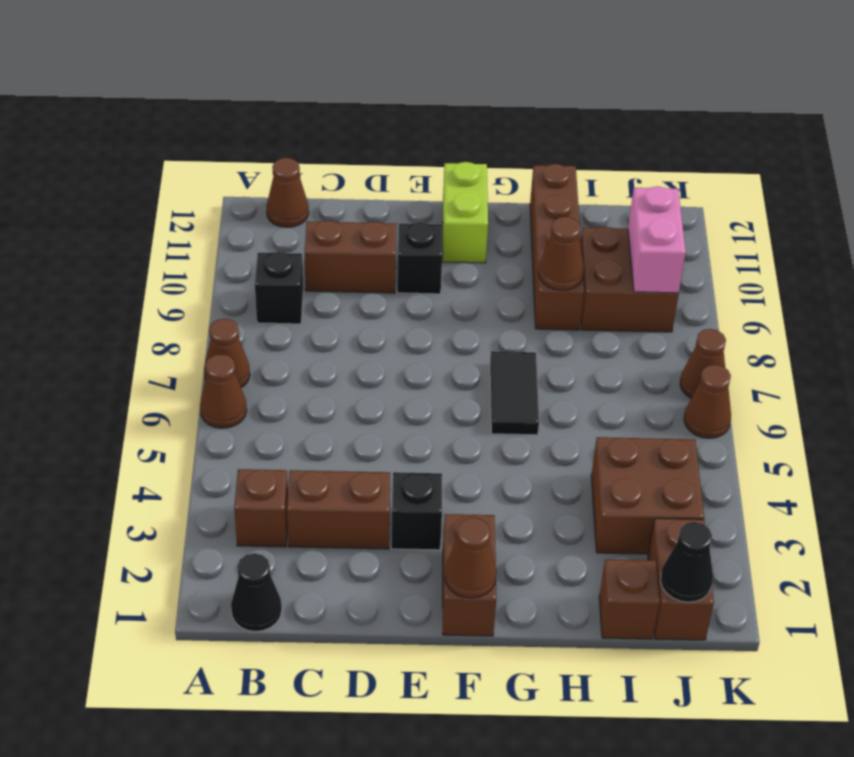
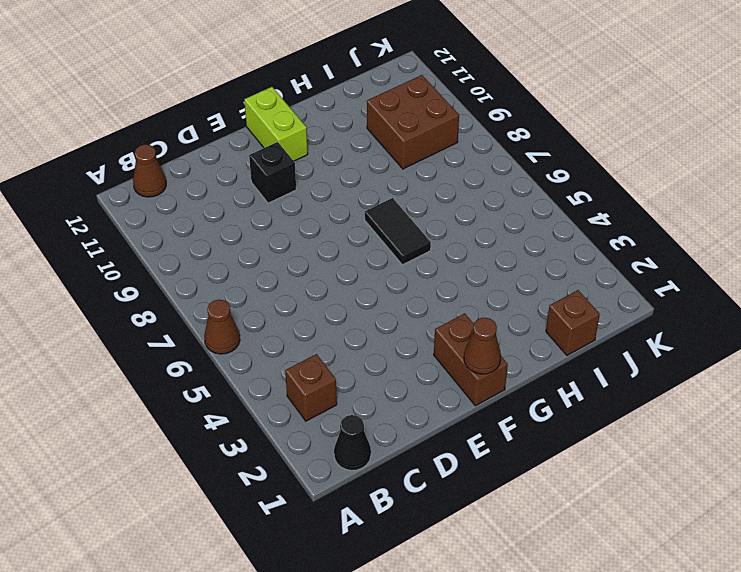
none -> brown cone A7 level 1
none -> black brick B9 level 1
none -> brown brick C3:D3 level 1

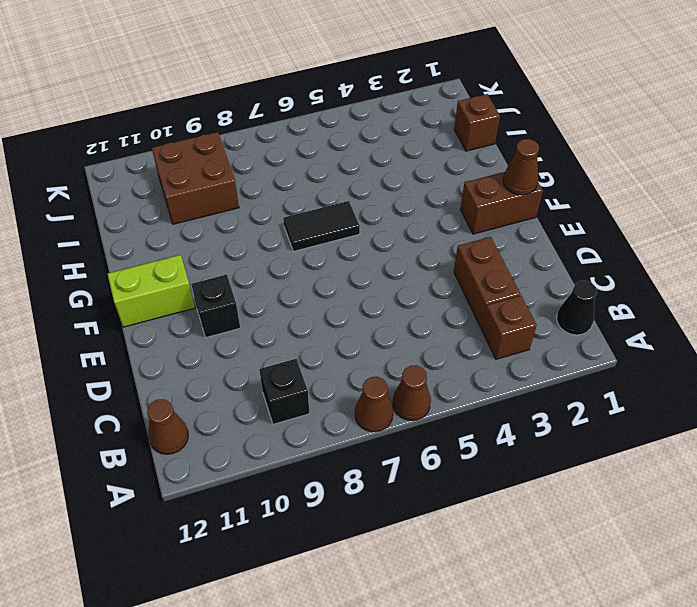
none -> brown brick C10:D10 level 1
none -> black brick E3 level 1
none -> brown brick H9:H12 level 1

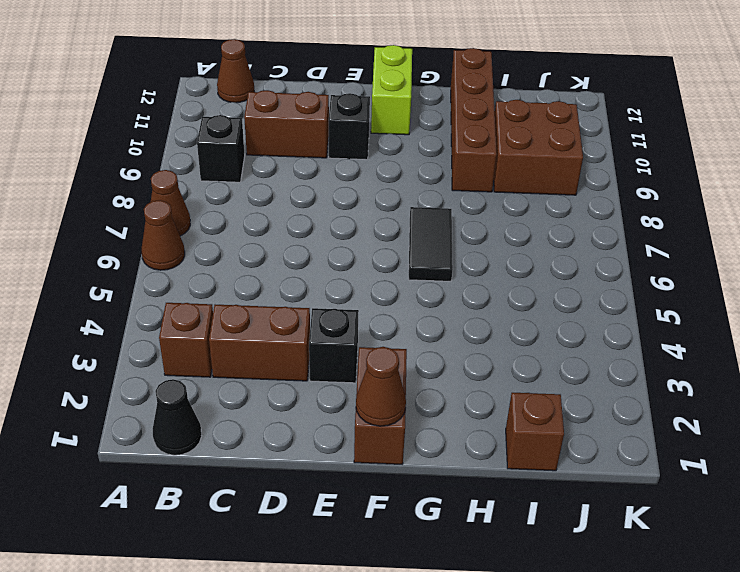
none -> brown brick I3:J4 level 1
none -> brown brick J1:J2 level 1
none -> brown cone K6 level 1

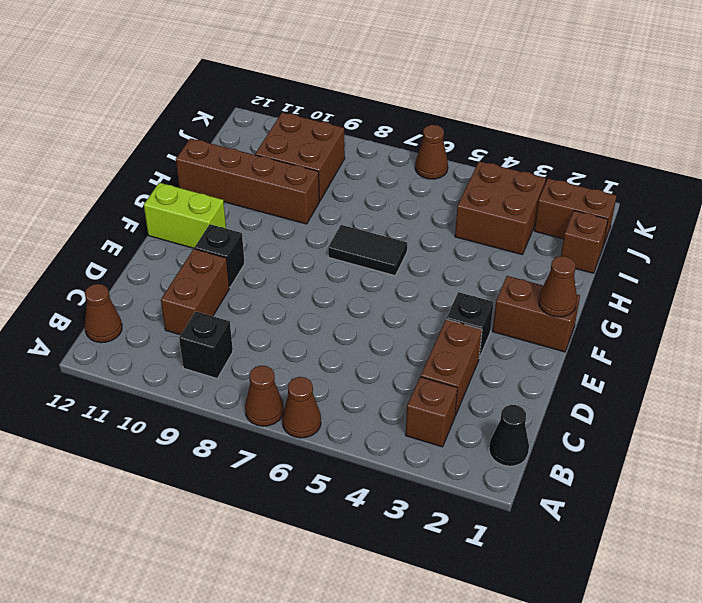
none -> brown cone K7 level 1
none -> brown cone H9 level 2
none -> black cone J1 level 2

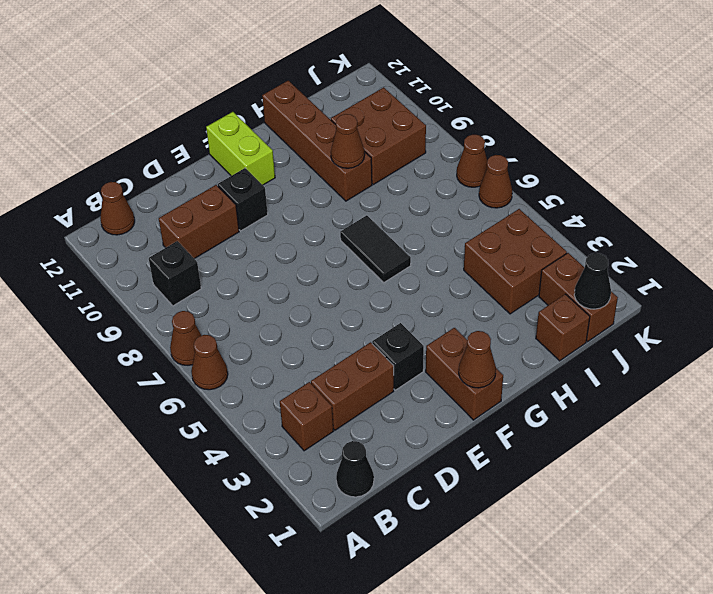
none -> pink brick J9:J10 level 2

